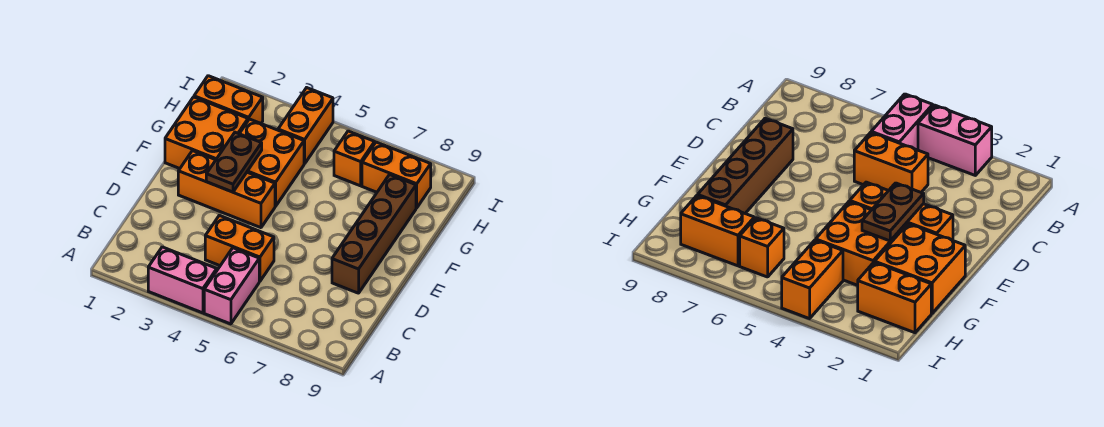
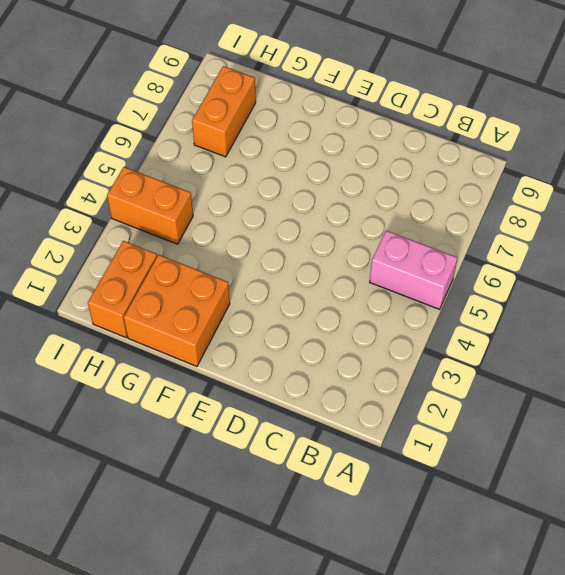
none -> pink brick A3:A4 level 1
none -> orange brick C4:C5 level 1
none -> brown brick D8:G8 level 1

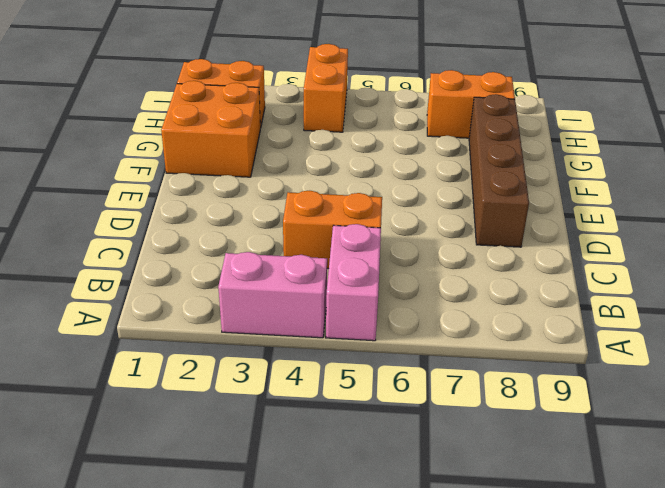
none -> orange brick E2:E4 level 1
none -> orange brick F3:G4 level 1
none -> orange brick H6 level 1

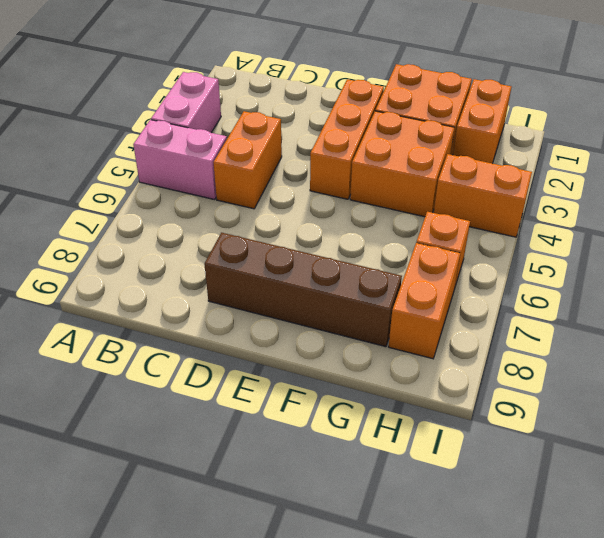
none -> brown plate E3:F3 level 2

